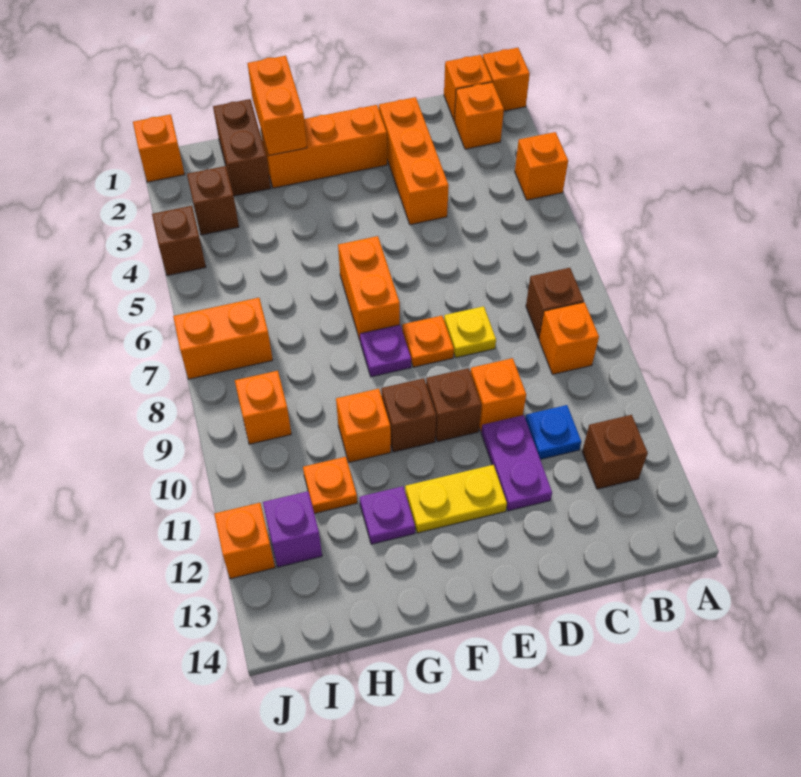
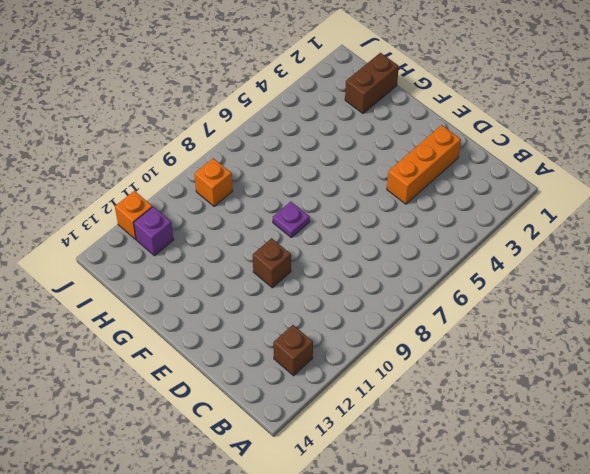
none -> orange brick A1 level 1
none -> orange brick A4 level 1
none -> orange brick B1 level 1
none -> orange brick B2 level 1

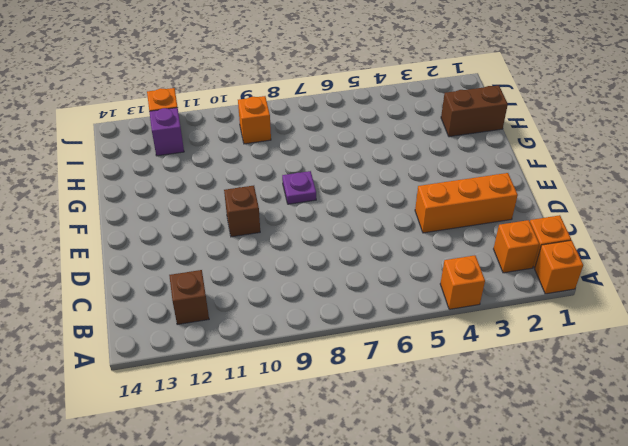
none -> brown brick B8 level 1
none -> orange brick B9 level 1
none -> blue plate C11 level 1
none -> yellow plate D8 level 1

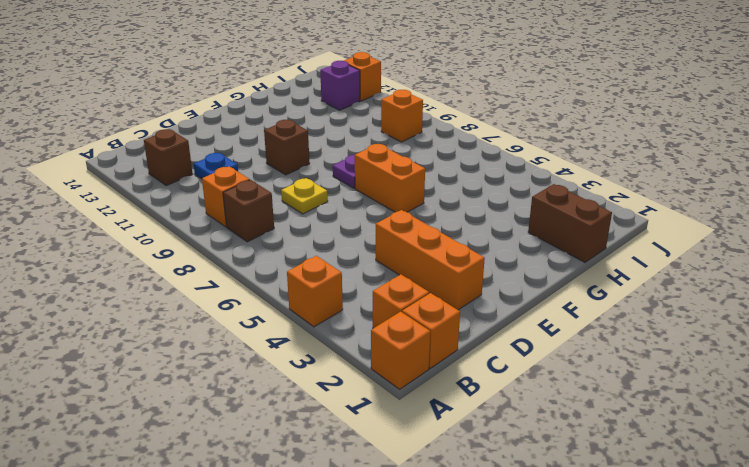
none -> orange brick D10 level 1
none -> purple plate D11:D12 level 1
none -> orange brick E2:G2 level 1
none -> orange plate E8 level 1

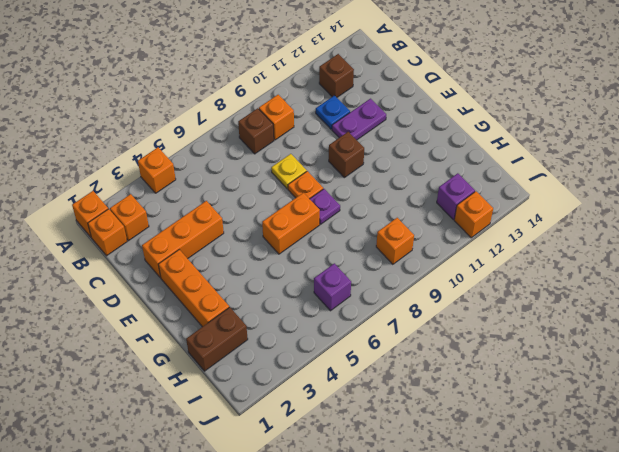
purple brick I6 level 1 -> none
none -> orange brick D10 level 1
none -> yellow plate E12:F12 level 1
none -> brown brick F10 level 1
none -> orange brick G10 level 1

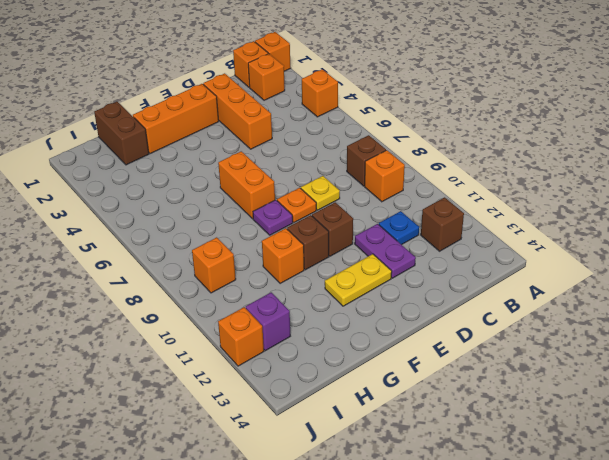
none -> orange brick D10 level 1
none -> purple plate G12 level 1
none -> orange plate H11 level 1
none -> brown brick I3 level 1

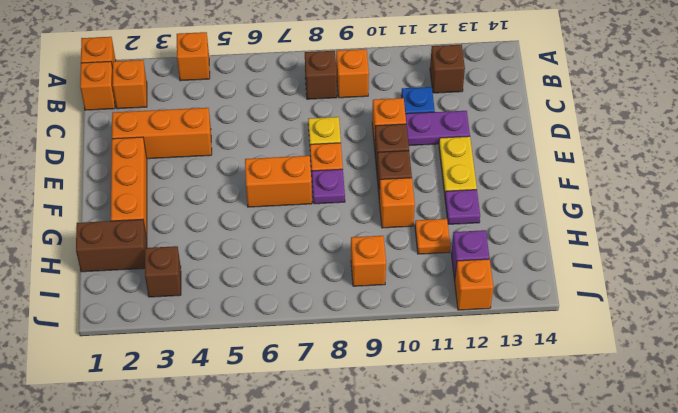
none -> orange brick I7:J7 level 1
none -> orange brick J1 level 1
none -> brown brick J4 level 1
none -> orange brick G1:G2 level 2

